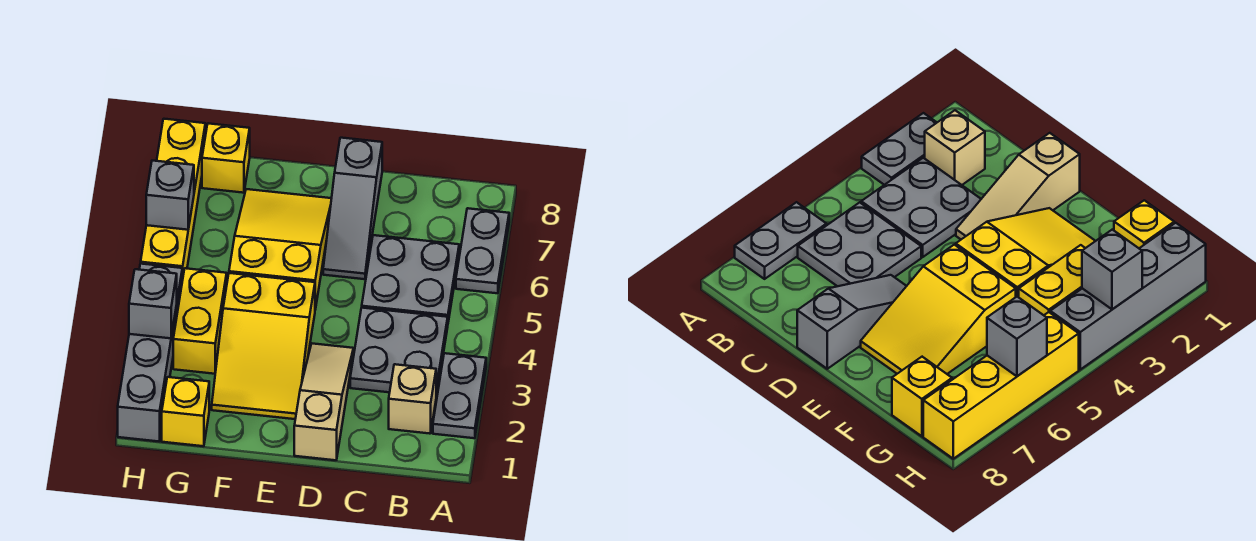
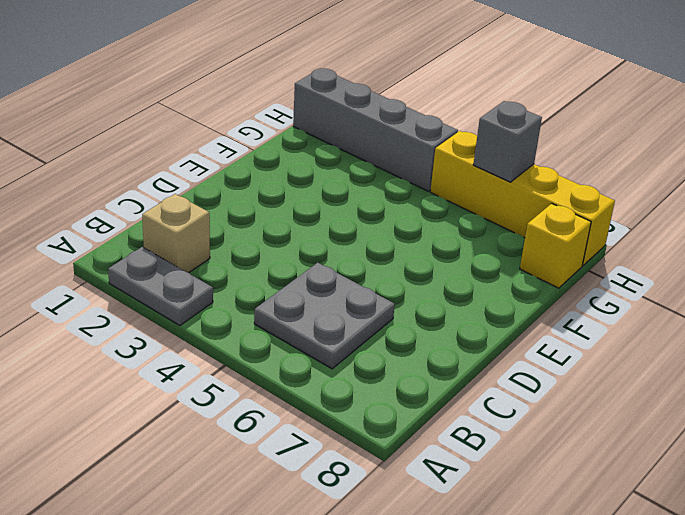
none -> grey plate A6:A7 level 1
none -> grey plate B3:C4 level 1
none -> tan slope D1:D3 level 1 top 1

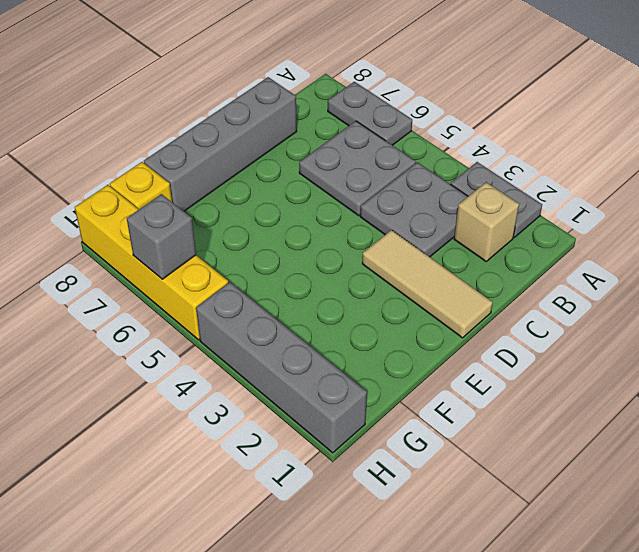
grey brick C8:F8 level 1 -> grey slope D6:D8 level 1 top 8
tan tile D1:D3 level 1 -> tan slope D1:D3 level 1 top 1
none -> yellow slope E2:F4 level 1 top 4
none -> yellow slope E5:F7 level 1 top 5
none -> yellow brick G1 level 1

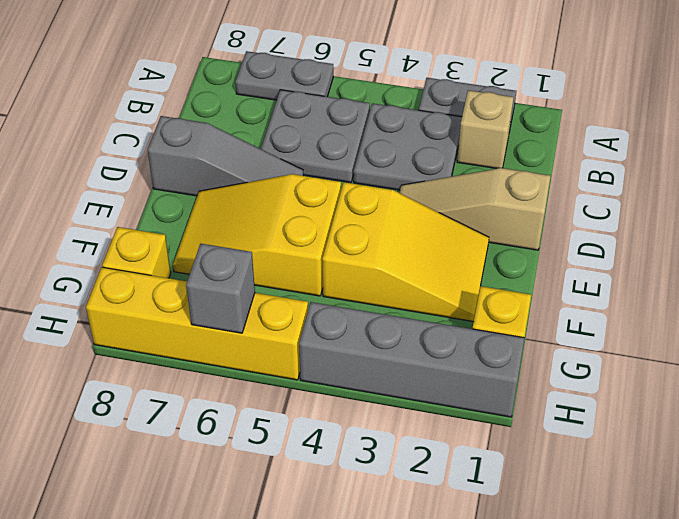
none -> yellow brick G3:G4 level 1
none -> grey brick H3 level 2

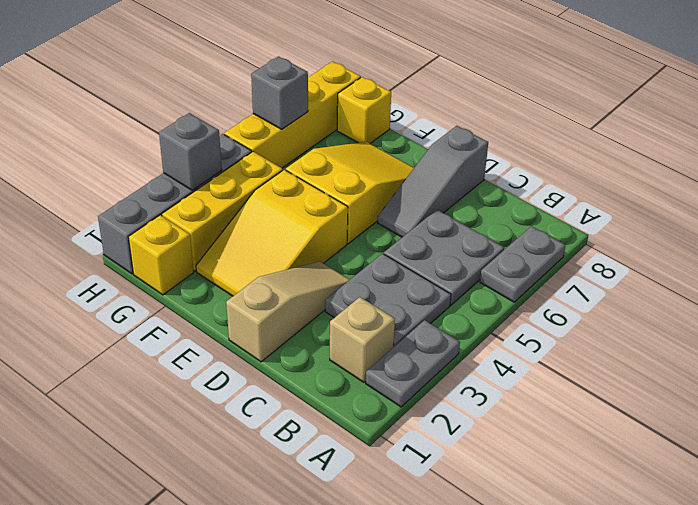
yellow brick G2:G4 level 1 -> yellow brick G3:G4 level 1

